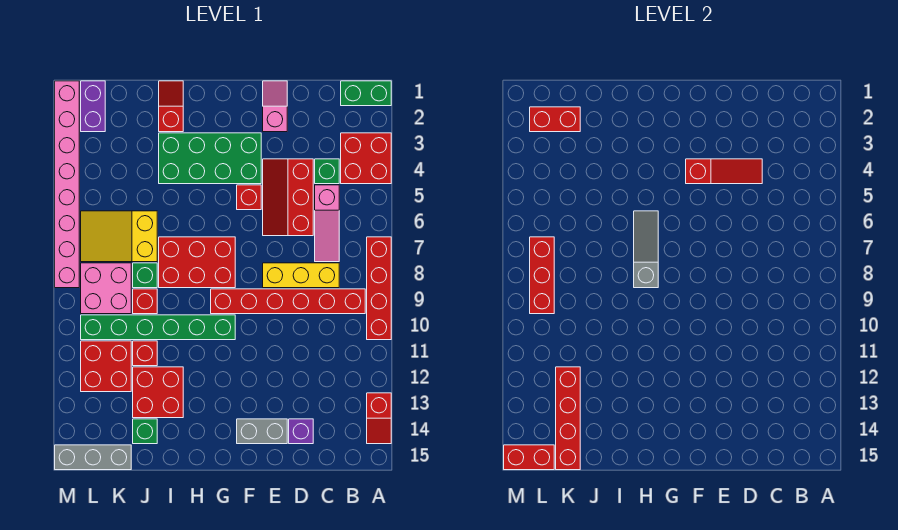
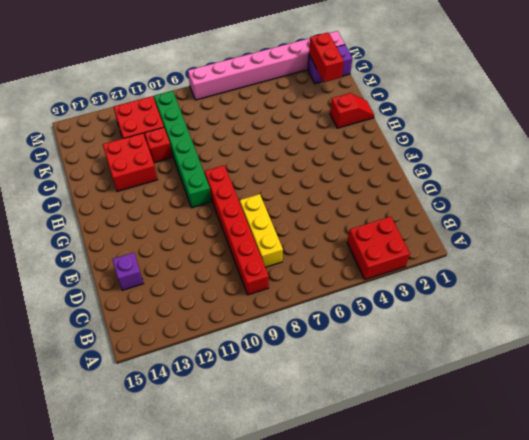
none -> green brick A1:B1 level 1
none -> red brick A7:A10 level 1
none -> red slope A13:A14 level 1 top 13
none -> green brick C4 level 1

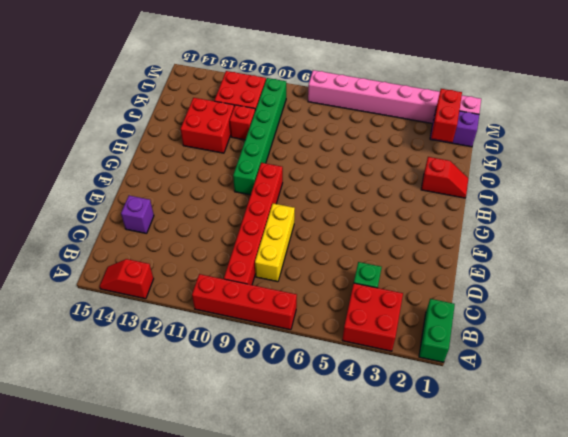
none -> pink slope C5:C7 level 1 top 5
none -> red slope D4:E6 level 1 top D
none -> pink slope E1:E2 level 1 top 2
none -> grey brick E14:F14 level 1

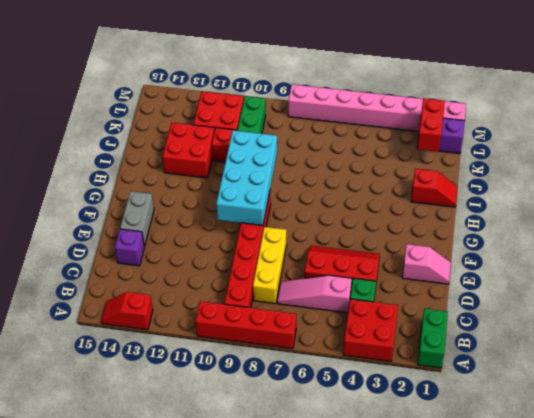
cyan brick F9:I10 level 2 -> none
none -> green brick F3:I4 level 1
none -> red brick F5 level 1
none -> red brick G7:I8 level 1
none -> yellow slope J6:L7 level 1 top J

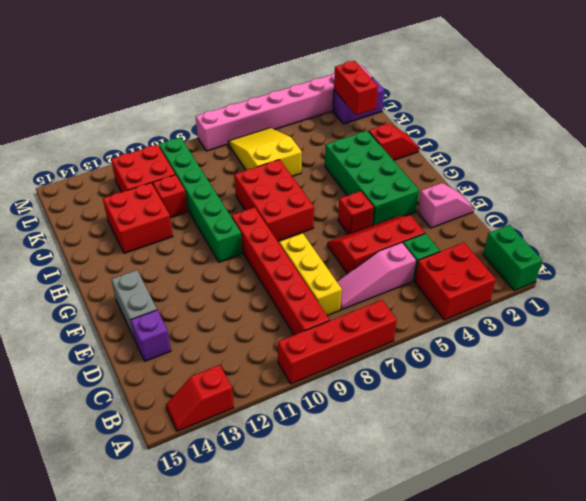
none -> green brick J8 level 1
none -> red brick J9 level 1
none -> green brick J14 level 1
none -> pink brick K8:L9 level 1

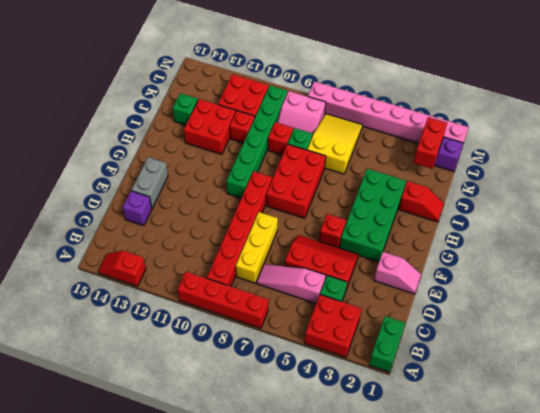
pink slope K8:L9 level 1 top L -> pink brick K8:L9 level 1
none -> grey brick K15:M15 level 1
none -> red slope D4:F4 level 2 top F
none -> grey slope H6:H8 level 2 top 8
none -> red brick K12:K15 level 2

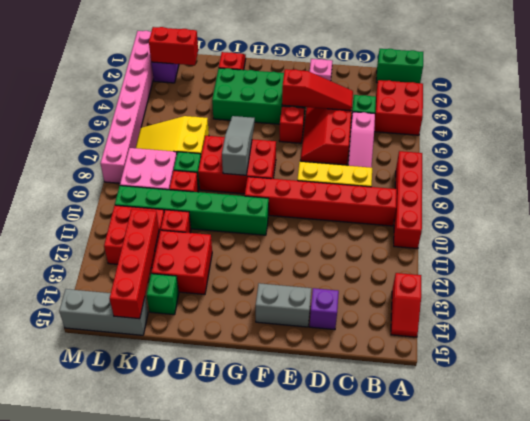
none -> red brick L7:L9 level 2
none -> red brick L15:M15 level 2

